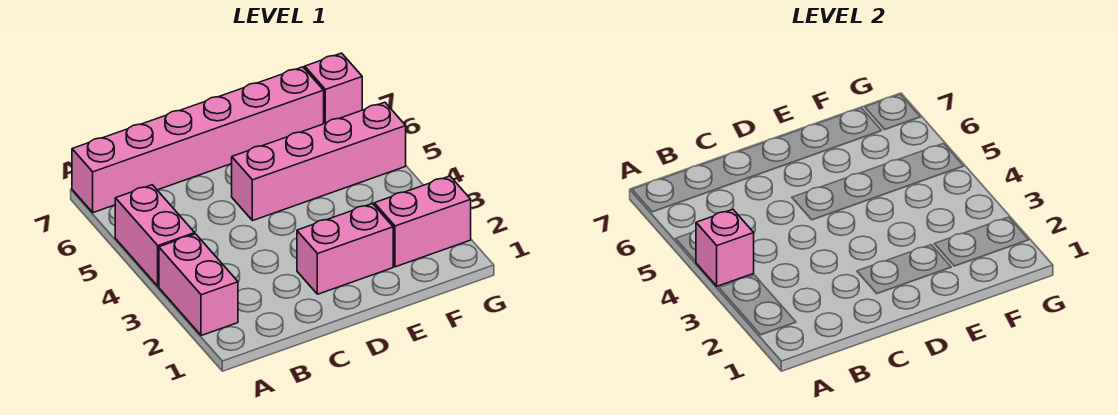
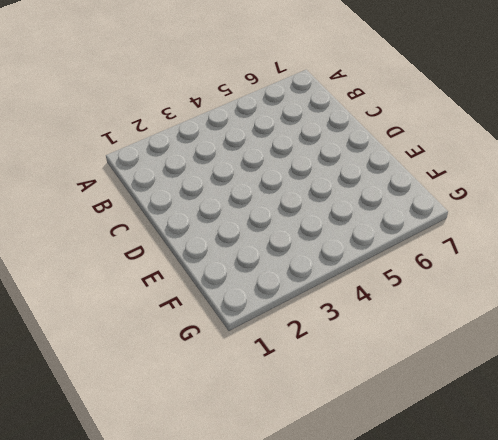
none -> pink brick A2:A3 level 1
none -> pink brick A4:A5 level 1

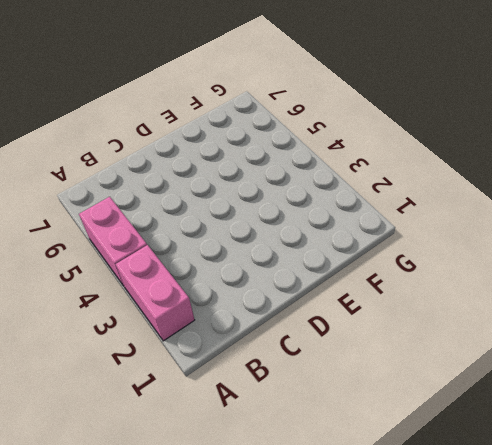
none -> pink brick A7:F7 level 1
none -> pink brick D2:E2 level 1

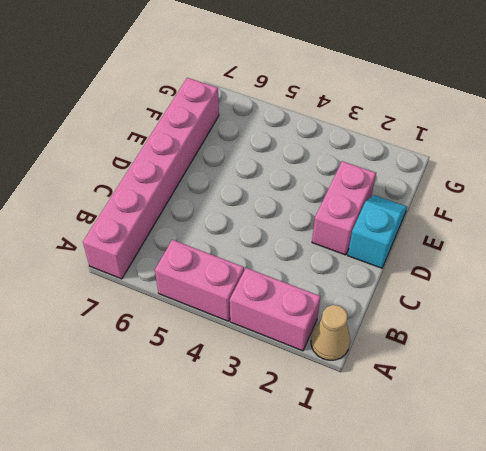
tan cone A1 level 1 -> none
cyan slope D1:E1 level 1 top D -> none
none -> pink brick D5:G5 level 1
none -> pink brick F2:G2 level 1

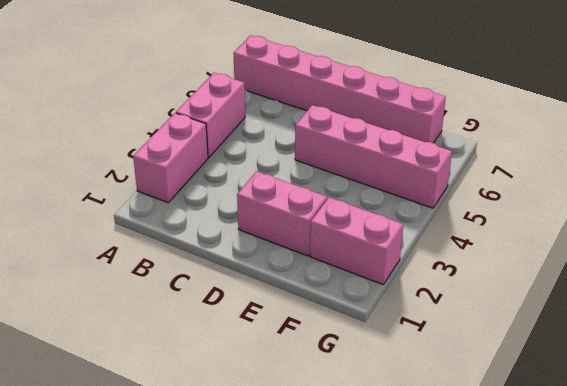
none -> pink brick G7 level 1
none -> pink brick A4 level 2

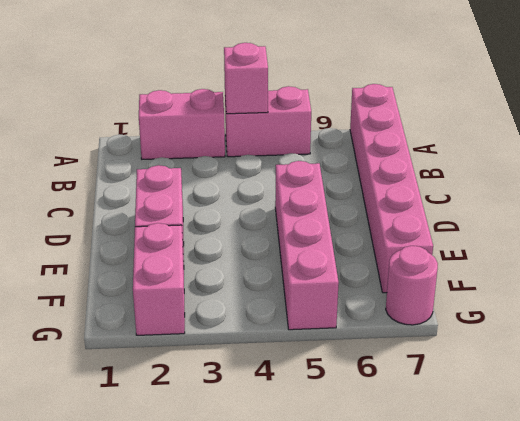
pink round brick G7 level 1 -> pink brick G7 level 1

